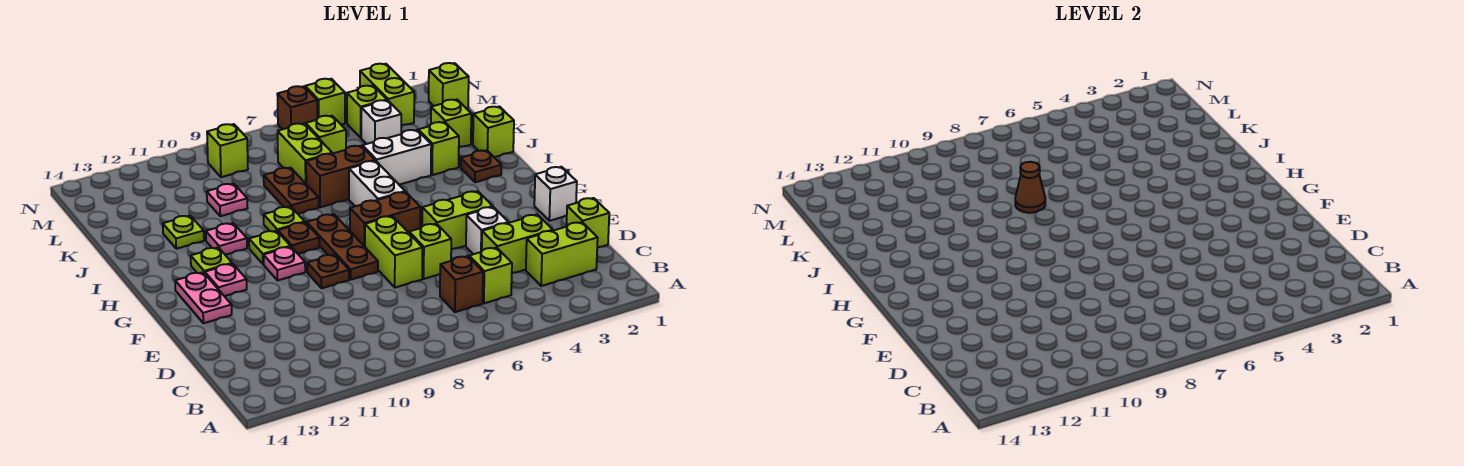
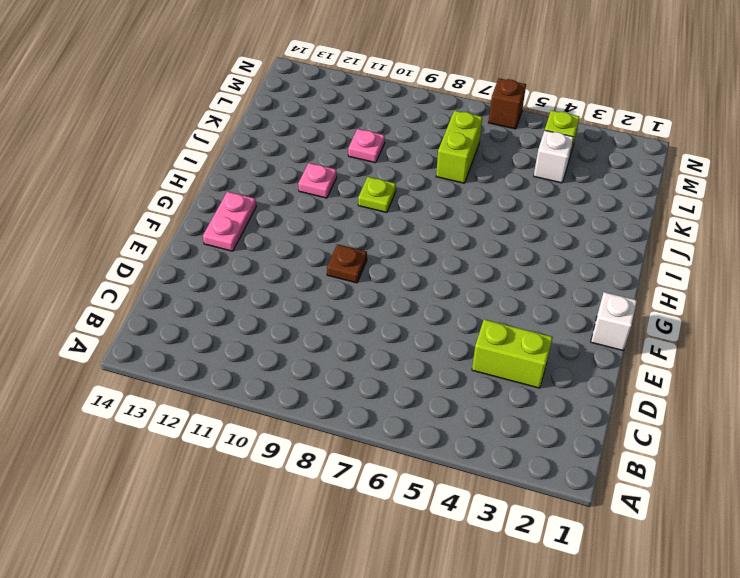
none -> lime brick C2:C3 level 1
none -> lime brick C5 level 1
none -> brown brick C6 level 1
none -> lime brick D1 level 1

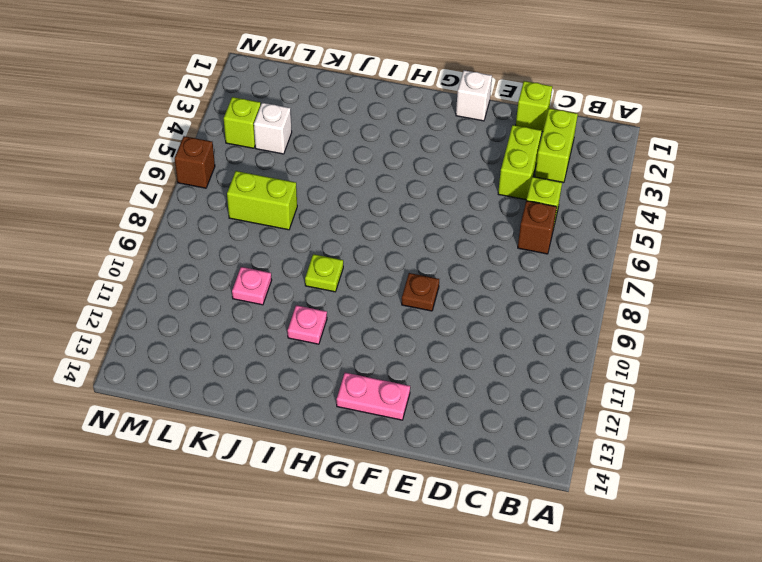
none -> white brick E4 level 1
none -> lime brick E6 level 1
none -> lime brick E7:F7 level 1
none -> lime brick F4:F5 level 1

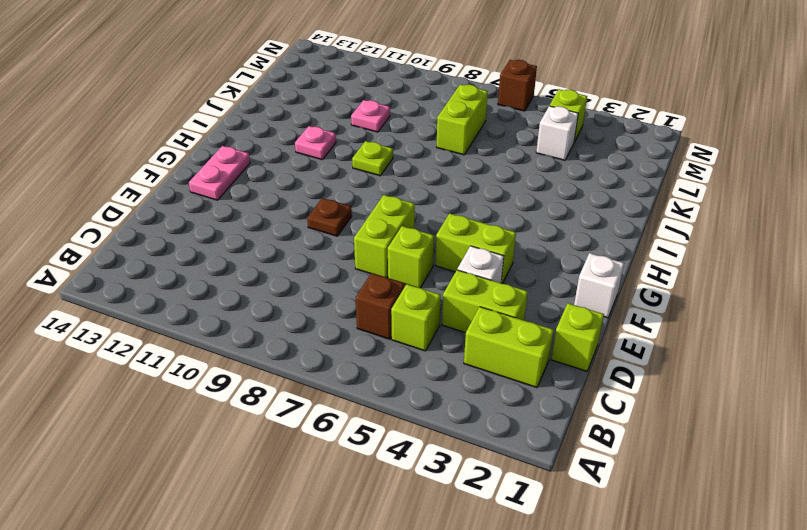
none -> brown plate F8:H8 level 1
none -> brown brick G6:G7 level 1
none -> pink plate G10 level 1
none -> pink plate G12 level 1

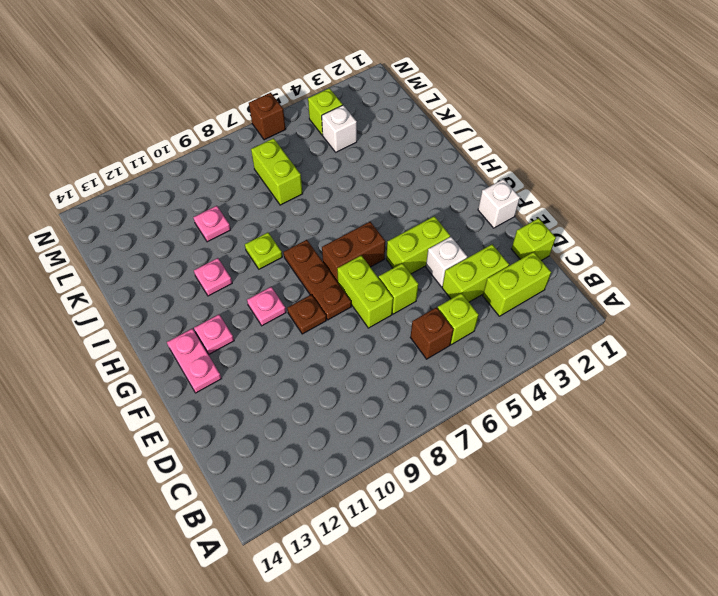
none -> white brick H6:I6 level 1
none -> brown plate H9 level 1
none -> lime plate H10 level 1
none -> lime plate H12 level 1

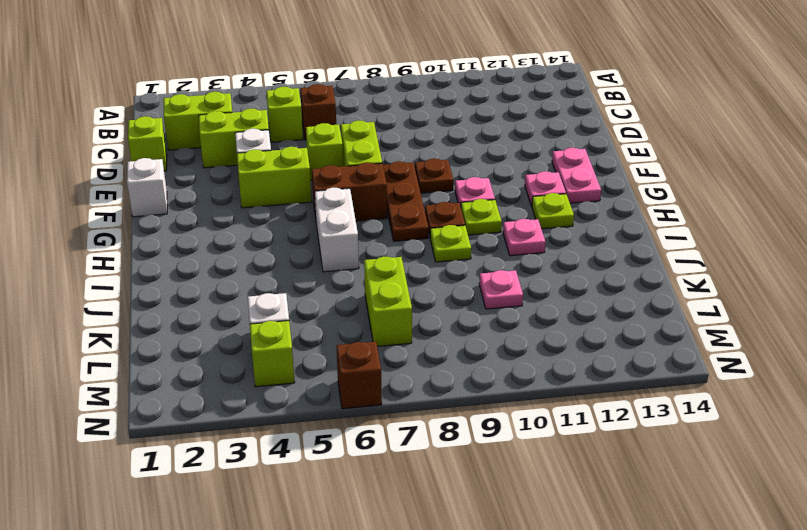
none -> brown plate I2 level 1
none -> lime brick J1 level 1
none -> lime brick J3 level 1
none -> white brick J4:J5 level 1

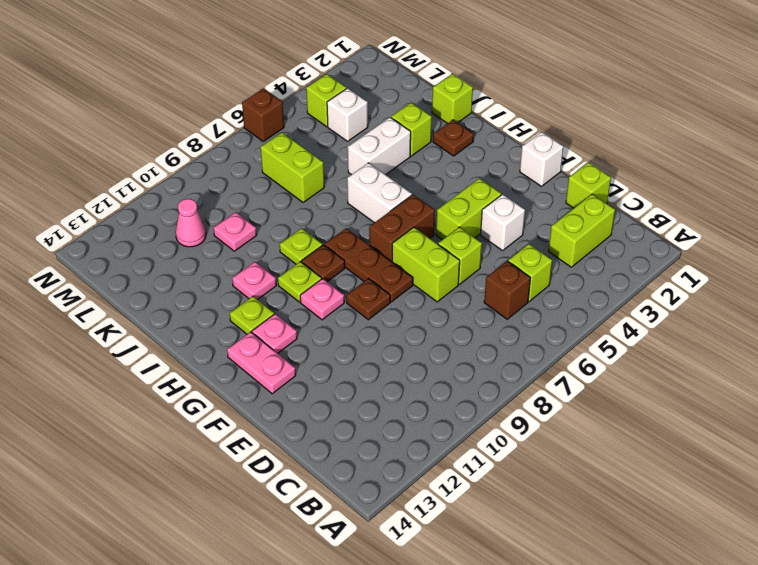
pink cone L11 level 1 -> none
none -> lime brick D3:D4 level 1
none -> brown brick J6:J7 level 1
none -> brown plate J8:K8 level 1
none -> lime plate J12 level 1

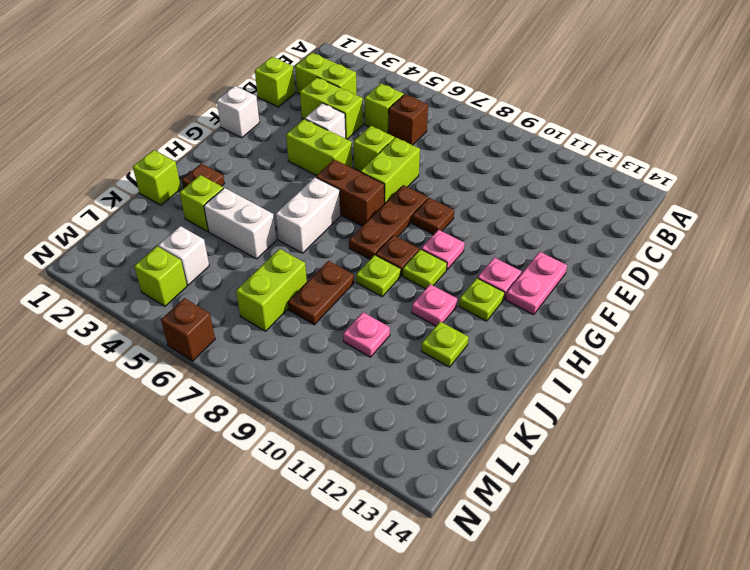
none -> brown brick J6:J7 level 1
none -> lime brick K2 level 1
none -> lime brick L6 level 1
none -> lime brick M1 level 1

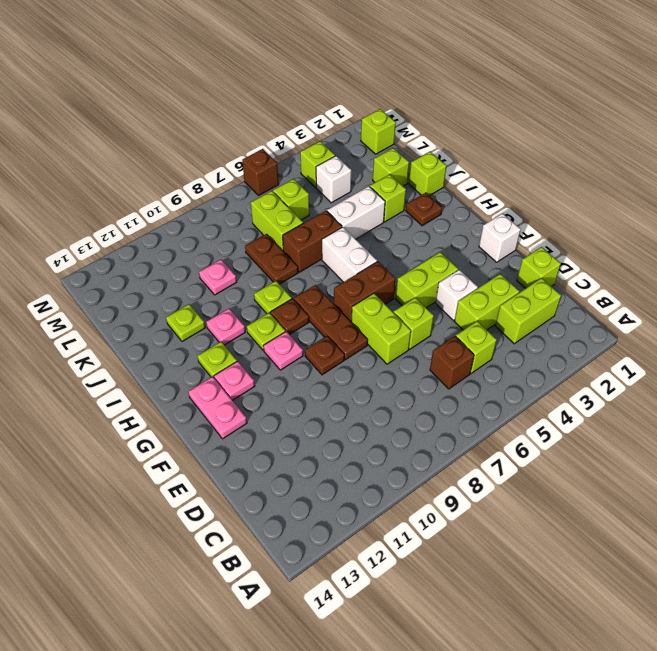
none -> lime brick M3:N3 level 1
none -> lime brick M9 level 1
none -> lime brick N5 level 1
none -> brown cone J8 level 2

